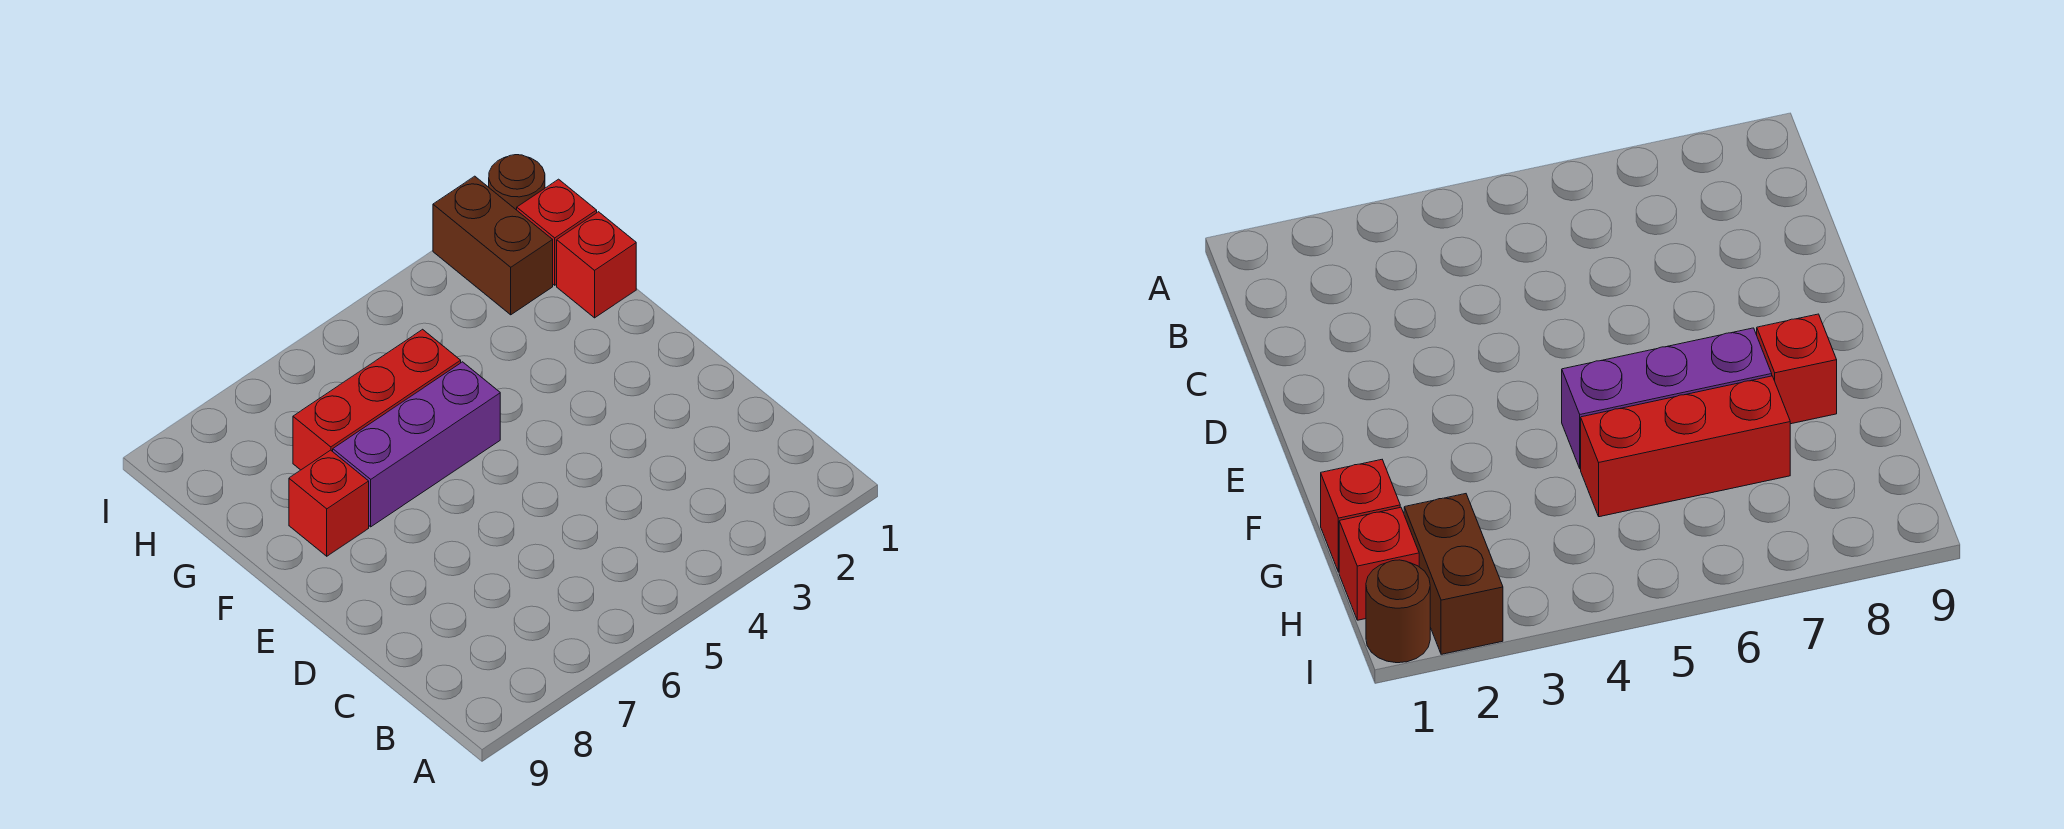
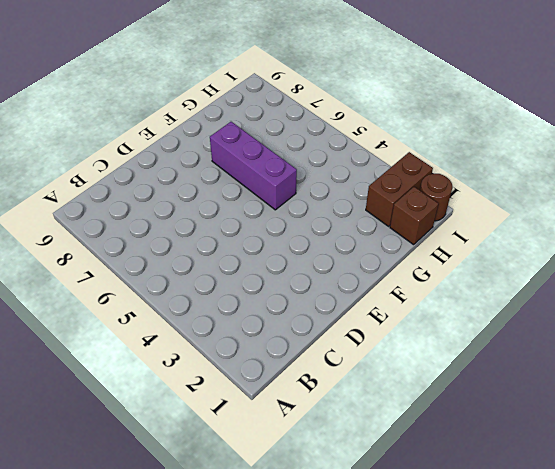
brown brick H1 level 1 -> red brick H1 level 1
none -> red brick F8 level 1
none -> red brick G1 level 1

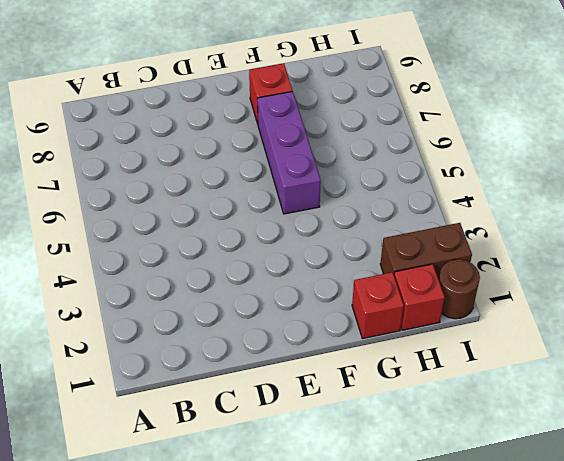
none -> red brick G5:G7 level 1

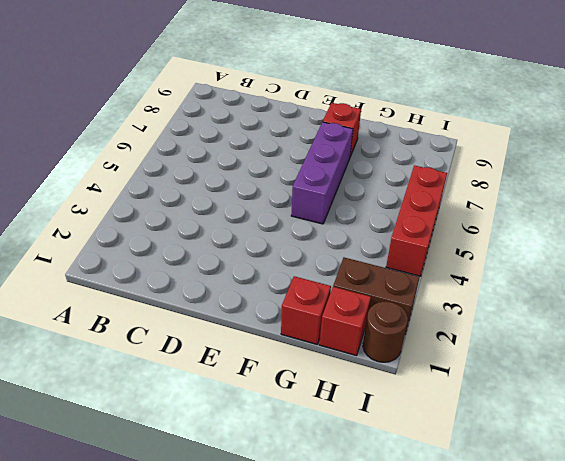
red brick I4:I6 level 1 -> red brick G5:G7 level 1

